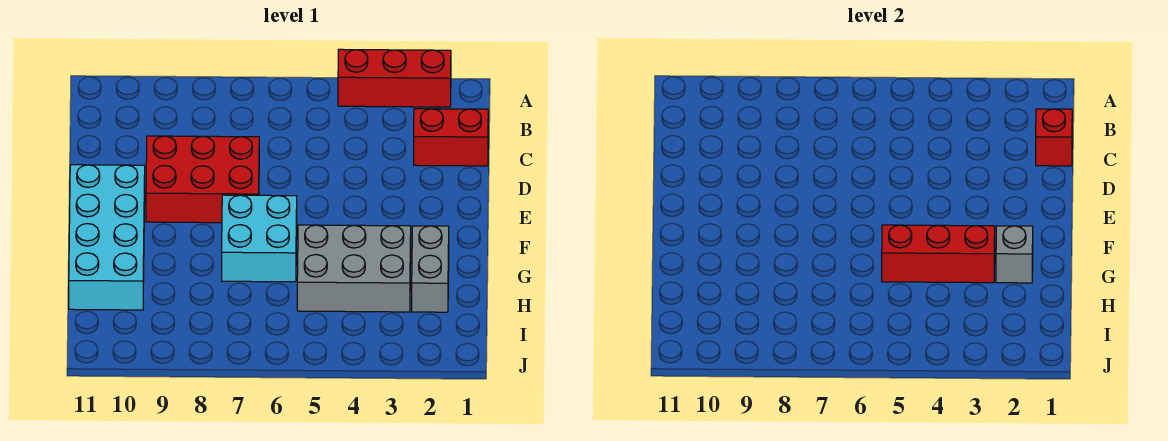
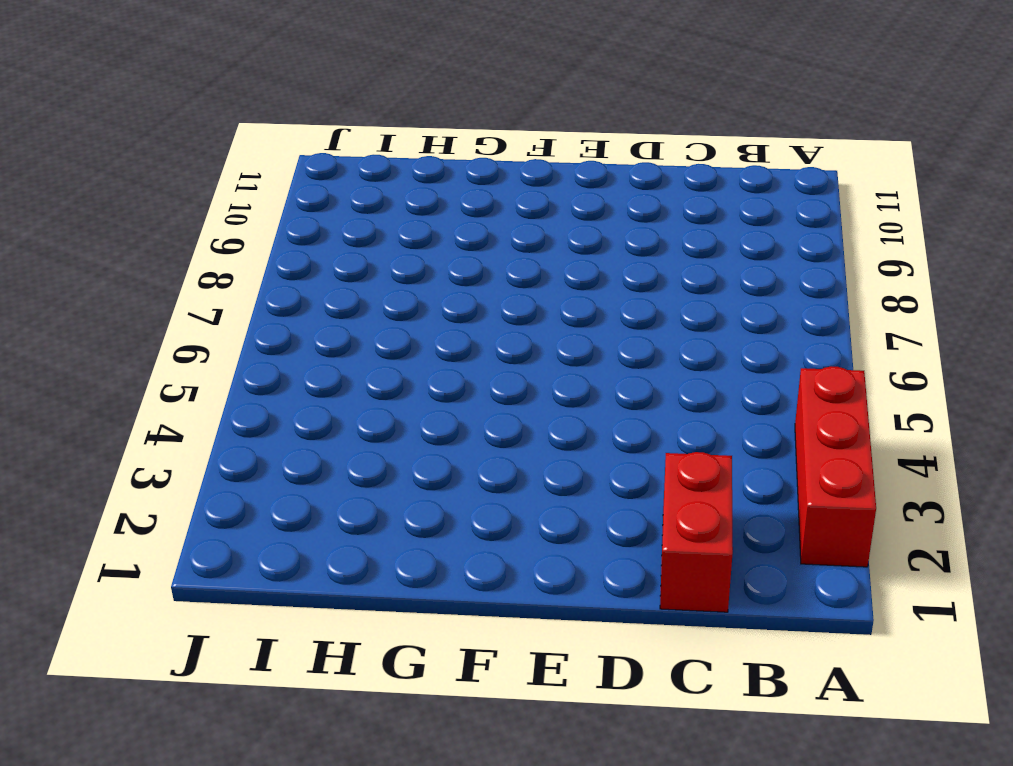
none -> red brick D7:E9 level 1
none -> cyan brick E10:H11 level 1

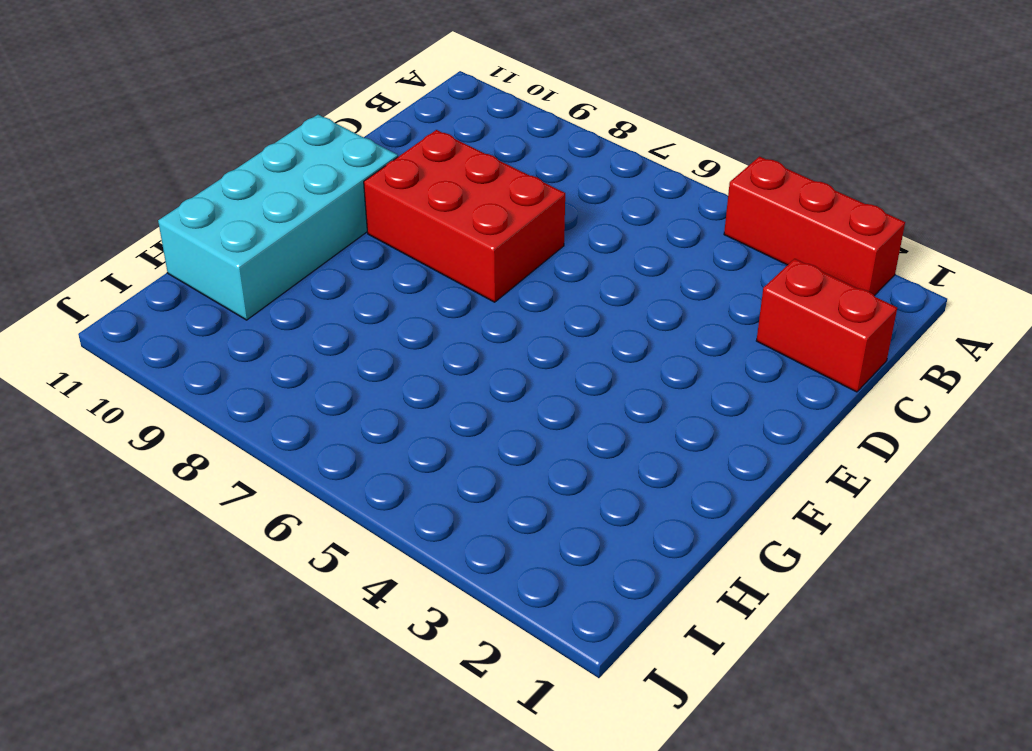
none -> cyan brick F6:G7 level 1
none -> grey brick G2:H2 level 1

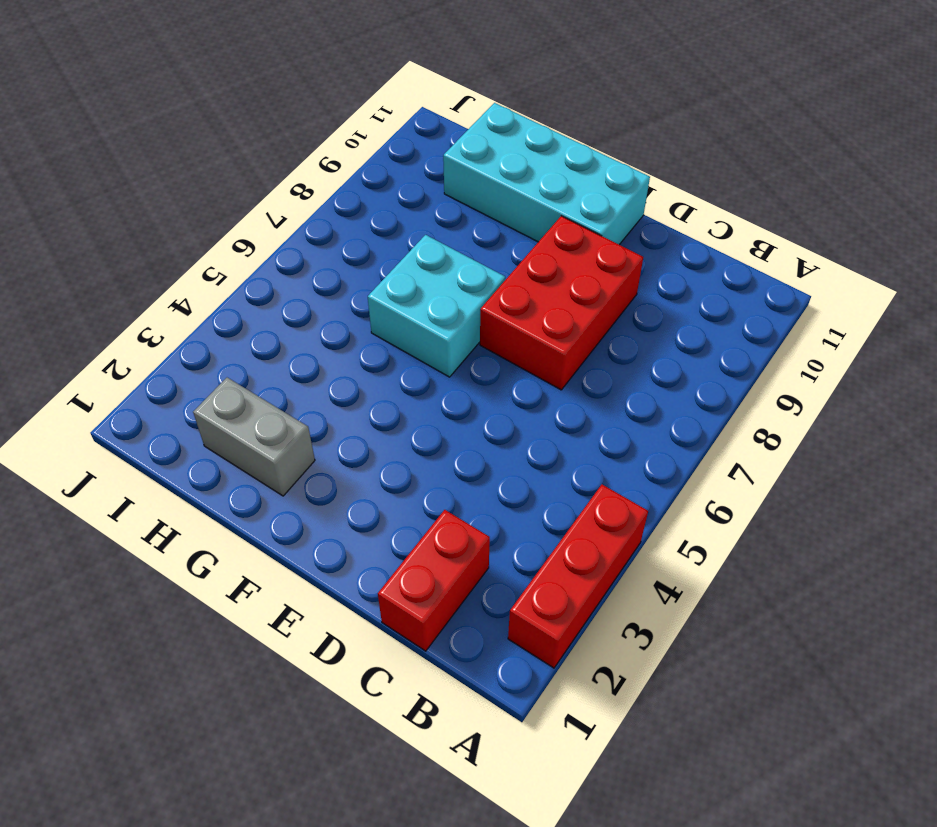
none -> grey brick G3:H5 level 1
none -> red brick C1 level 2

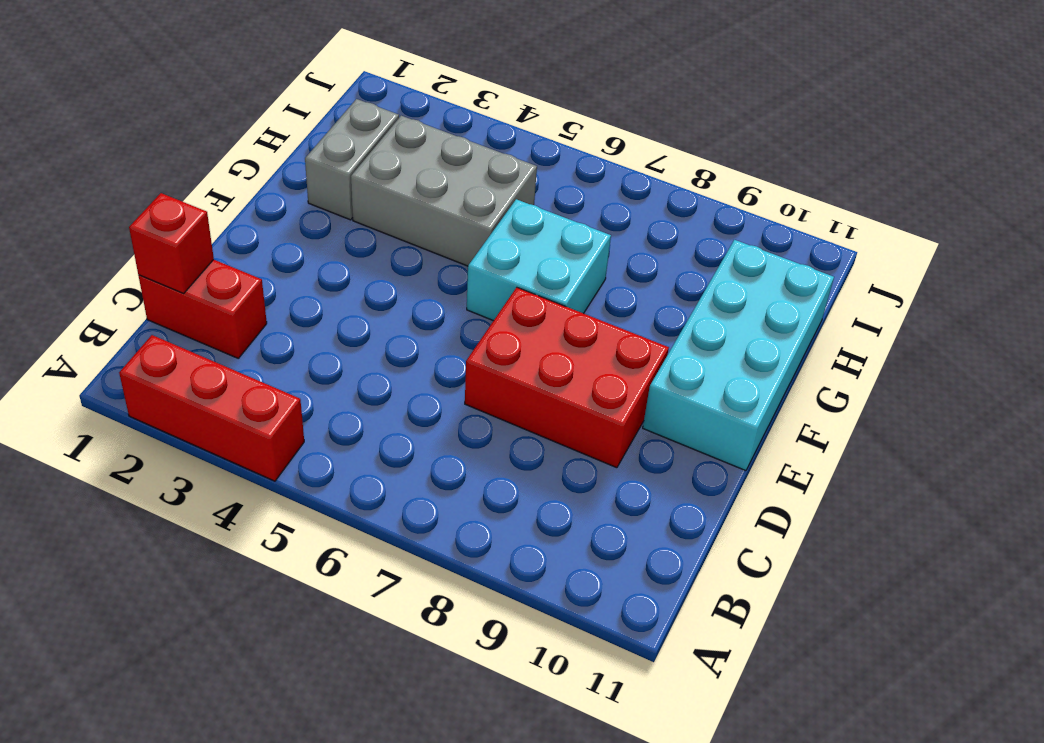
none -> grey brick G2 level 2
none -> red brick G3:G5 level 2

